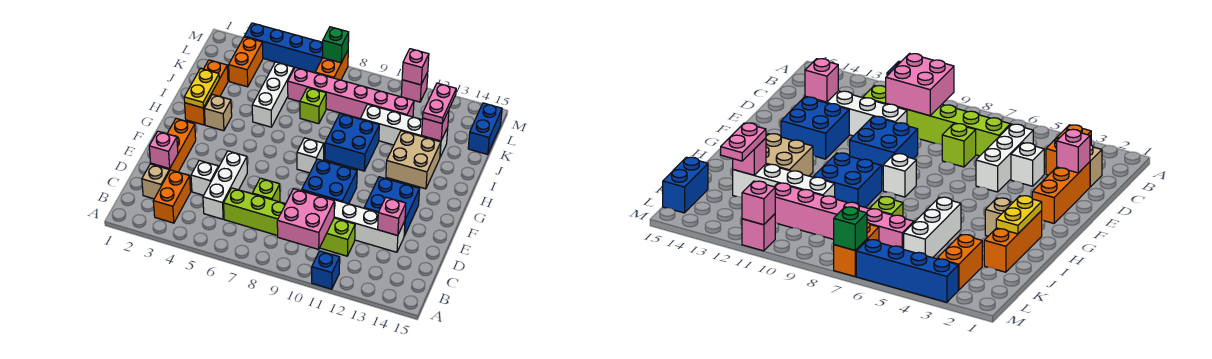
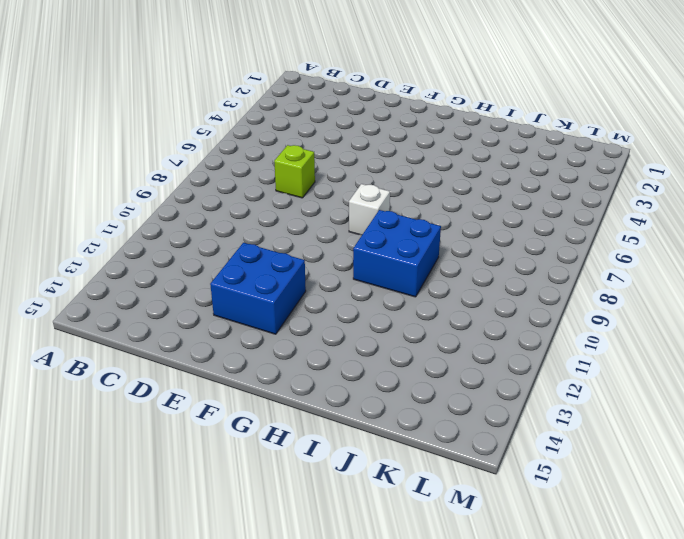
none -> blue brick A11 level 1
none -> orange brick B3:C3 level 1
none -> tan brick C2 level 1
none -> white brick C5:E5 level 1

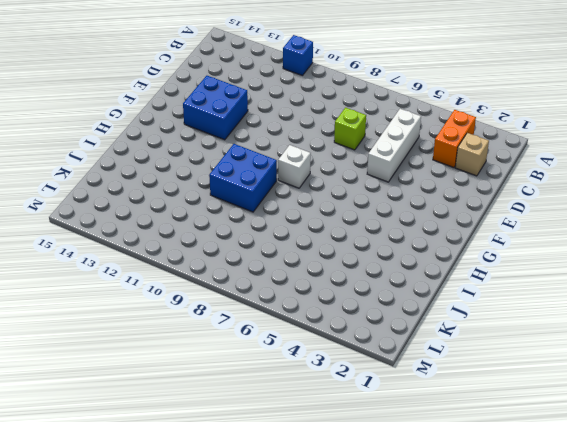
none -> lime brick C6:C11 level 1
none -> orange brick D2:F2 level 1
none -> white brick D4 level 1
none -> white brick D10:D13 level 1

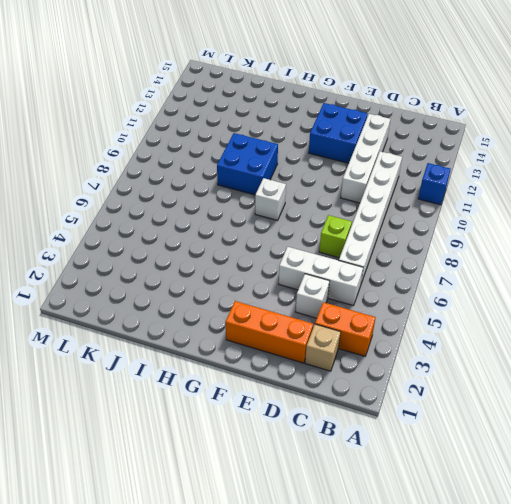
white brick C6:C11 level 1 -> lime brick C6:C11 level 1
none -> blue brick E9:F10 level 1
none -> orange brick H2:J2 level 1
none -> tan brick H3 level 1
none -> tan brick H12:I13 level 1

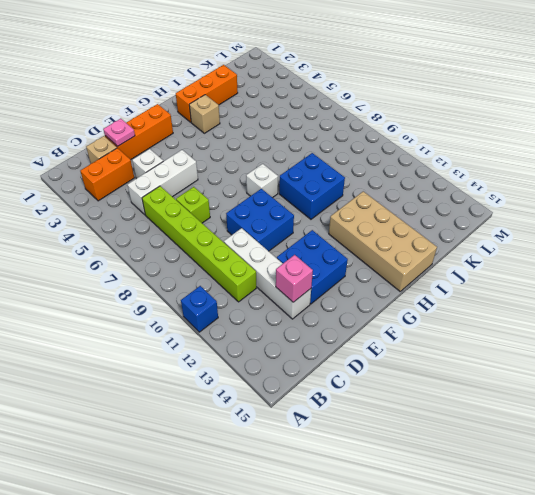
pink plate D2 level 2 -> pink brick D2 level 2
tan brick H12:I15 level 1 -> tan brick H12:I13 level 1
none -> white brick I5:K5 level 1
none -> lime brick J7 level 1
none -> white brick J10:J13 level 1
none -> orange brick K3:L3 level 1

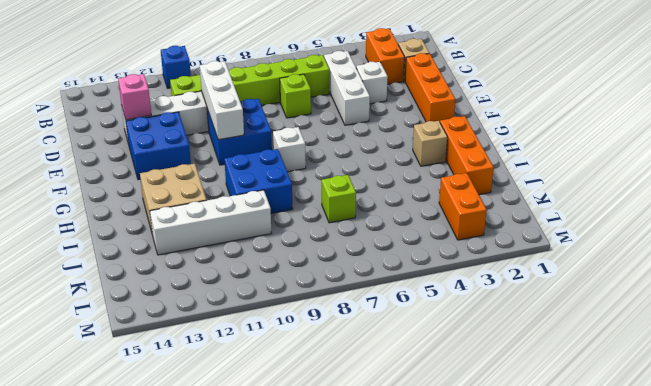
white brick D10:F10 level 2 -> white brick I5:K5 level 1
none -> pink brick K6:K11 level 1
none -> blue brick K15:L15 level 1
none -> orange brick L7:M7 level 1
none -> blue brick M3:M6 level 1

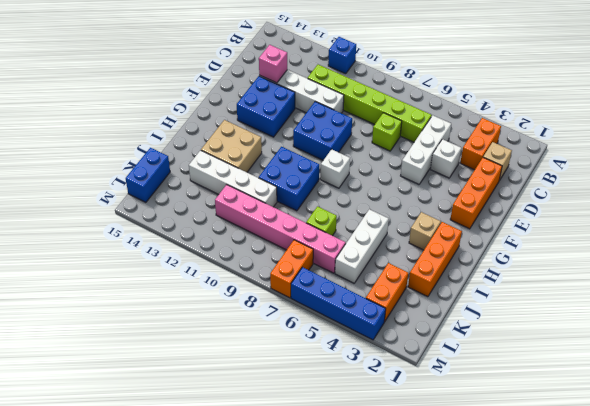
none -> pink brick M11 level 1
none -> pink brick B9:C10 level 2
none -> pink brick D2 level 2
none -> yellow plate H2:I2 level 2

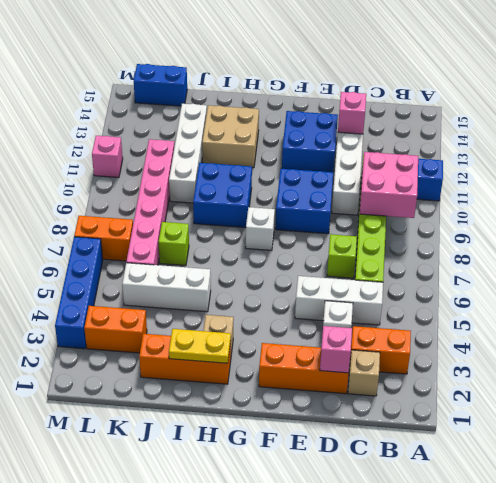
none -> pink brick J13 level 2
none -> green brick M7 level 2
none -> pink brick M11 level 2
none -> pink plate J13:K13 level 3

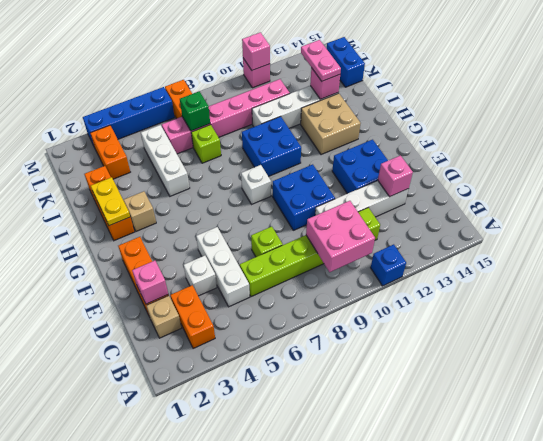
green brick K7 level 2 -> green brick M7 level 2

